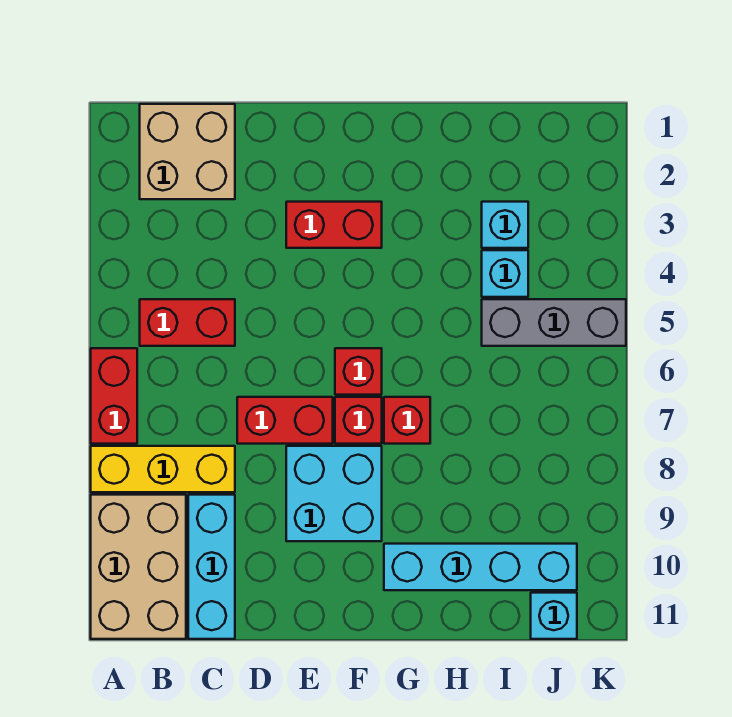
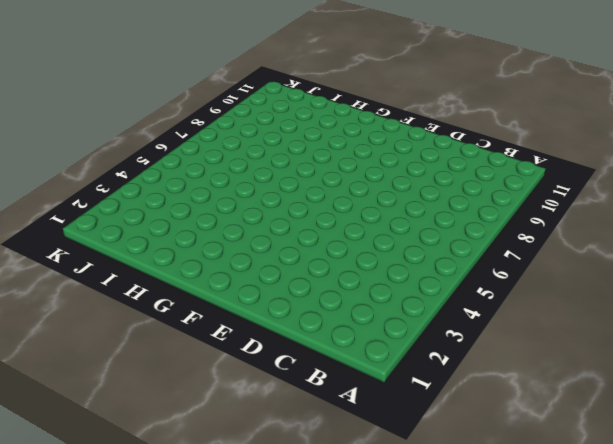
none -> red brick A6:A7 level 1
none -> yellow brick A8:C8 level 1
none -> tan brick A9:B11 level 1

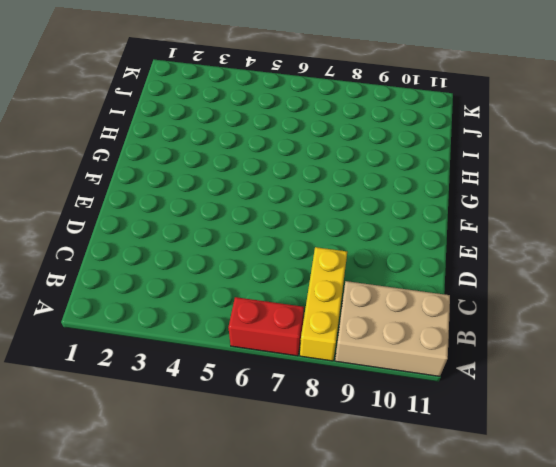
none -> tan brick B1:C2 level 1
none -> red brick B5:C5 level 1
none -> cyan brick C9:C11 level 1

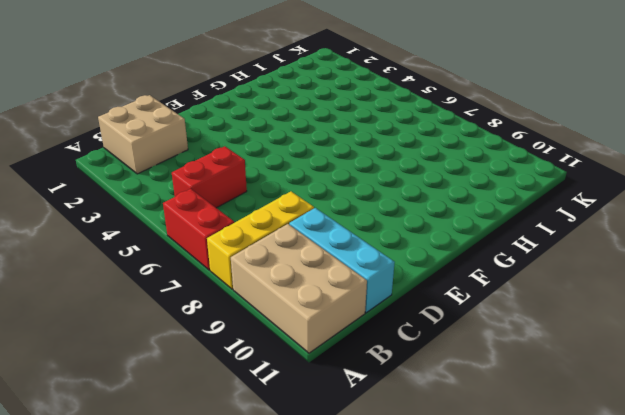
none -> red brick D7:E7 level 1
none -> red brick E3:F3 level 1
none -> cyan brick E8:F9 level 1

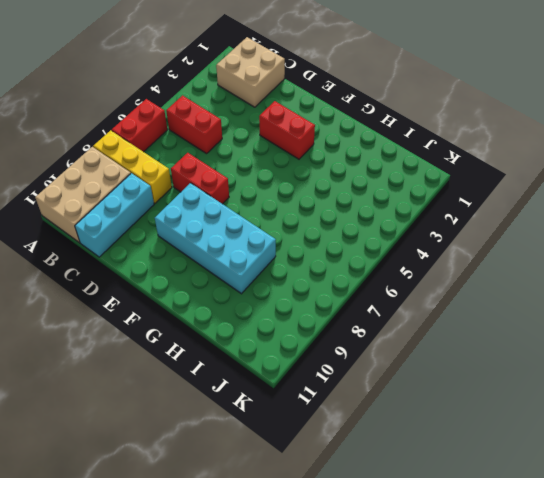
cyan brick E8:H9 level 1 -> cyan brick E8:F9 level 1
none -> red brick F6 level 1
none -> red brick F7 level 1
none -> red brick G7 level 1

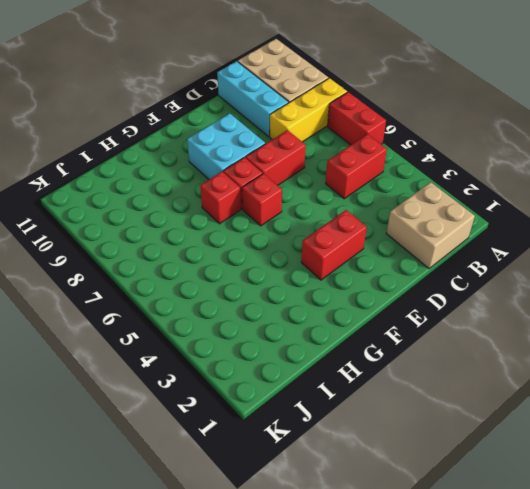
none -> cyan brick G10:J10 level 1
none -> cyan brick I3 level 1
none -> cyan brick I4 level 1

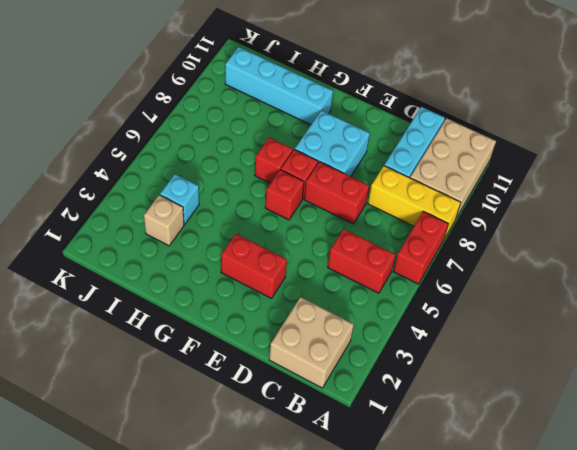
tan brick I3 level 1 -> cyan brick I3 level 1
none -> grey brick I5:K5 level 1
none -> cyan brick J11 level 1

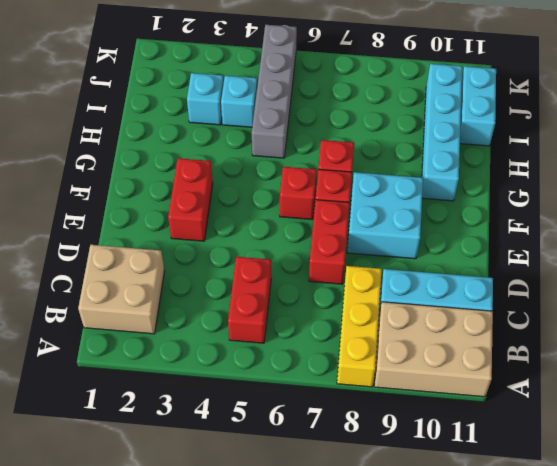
grey brick H5:K5 level 1 -> grey brick I5:K5 level 1
cyan brick I11:J11 level 1 -> cyan brick J11 level 1
none -> red brick A6:A7 level 1

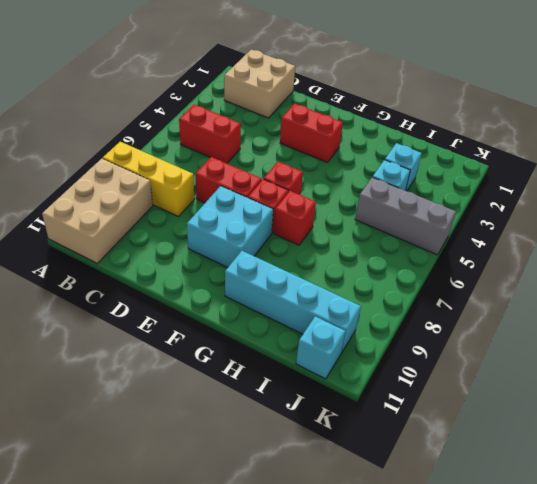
none -> red brick A6:A7 level 1
none -> cyan brick C9:C11 level 1

